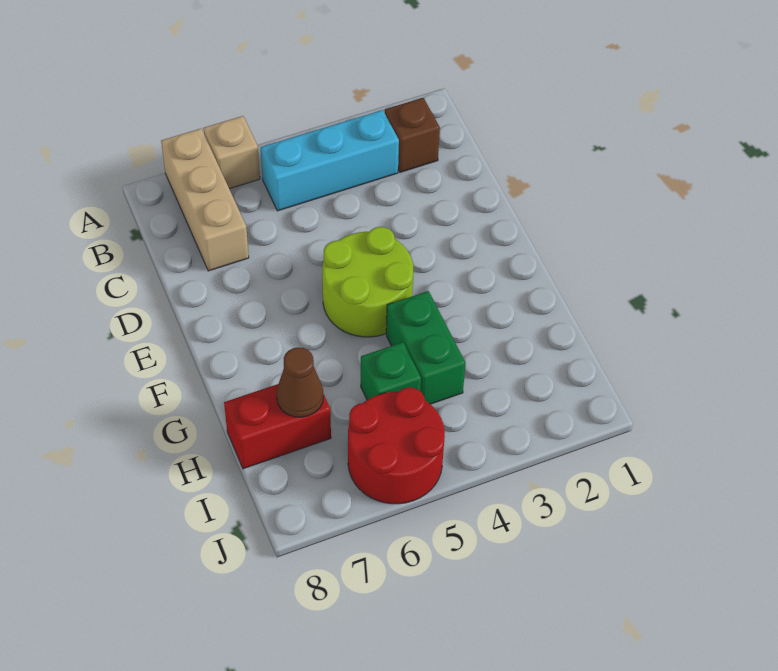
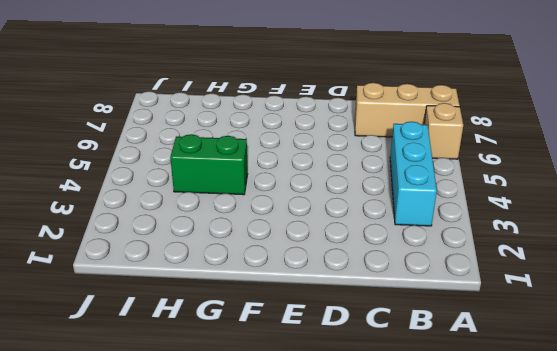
none -> brown brick B2 level 1
none -> lime round brick E4:F5 level 1

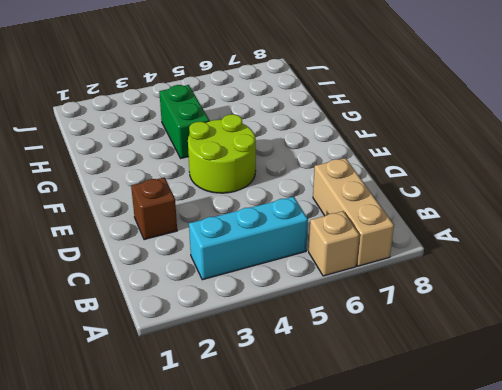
brown brick D2 level 1 -> brown brick B2 level 1
none -> green brick H5 level 1
none -> red brick H7:H8 level 1

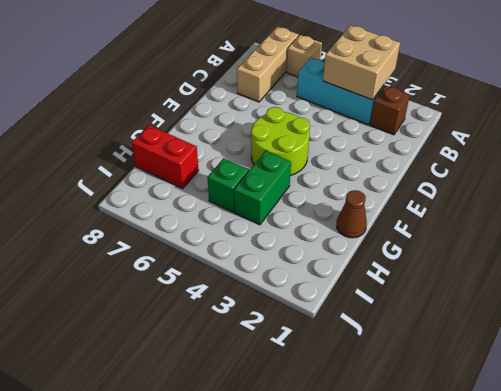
tan brick A3:B4 level 2 -> none
brown cone G1 level 1 -> brown cone H7 level 2
none -> red round brick I5:J6 level 1

